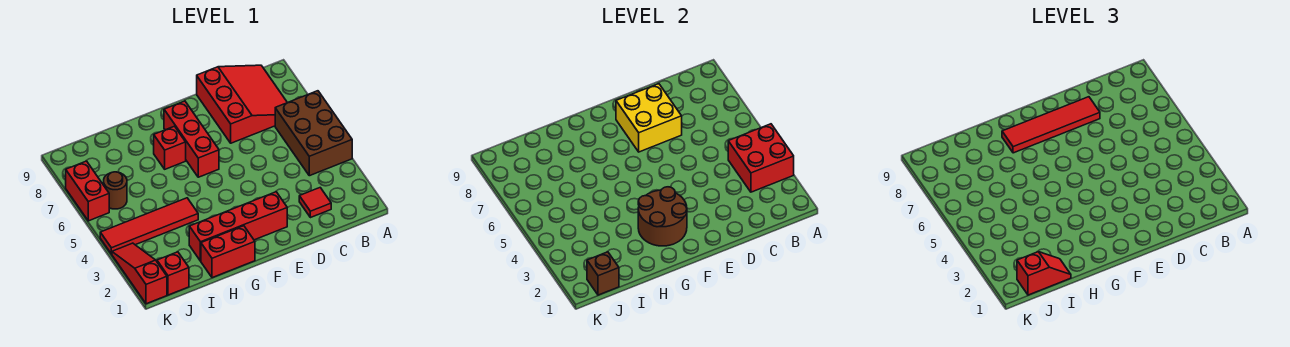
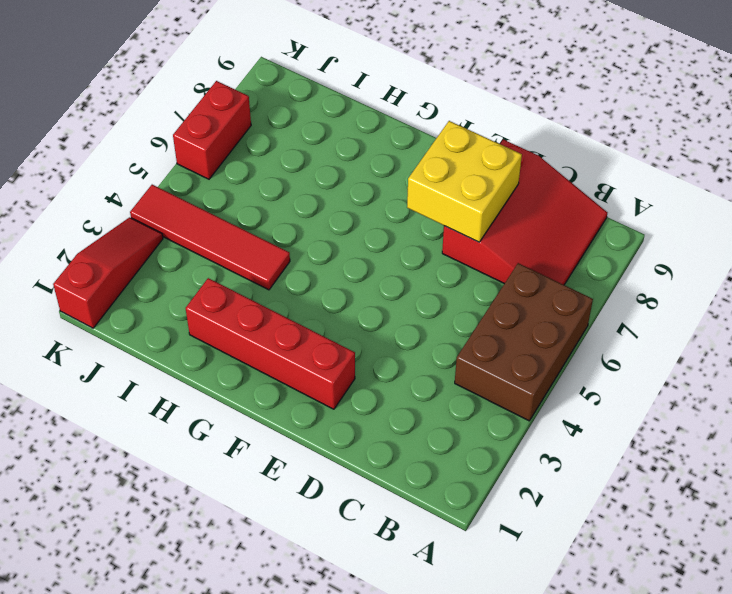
none -> red tile C2 level 1
none -> red brick F6:F8 level 1
none -> red brick G1:H1 level 1

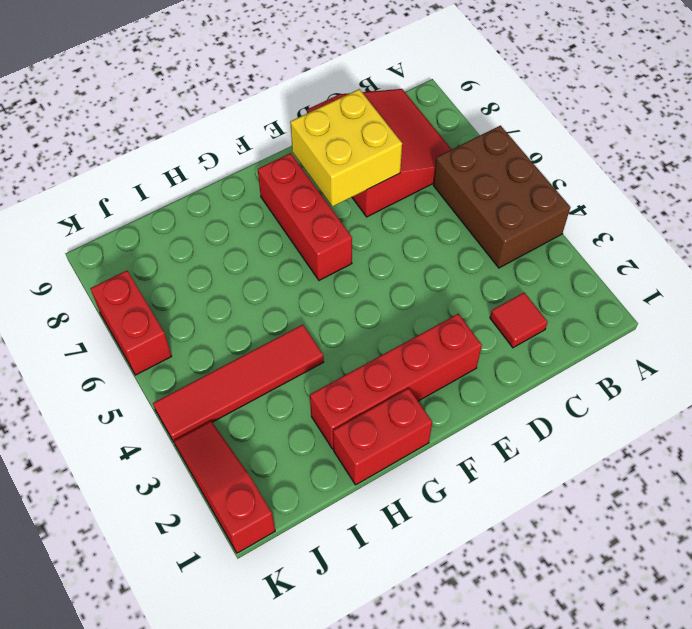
none -> red brick G7 level 1
none -> red brick J1 level 1
none -> brown round brick J6 level 1

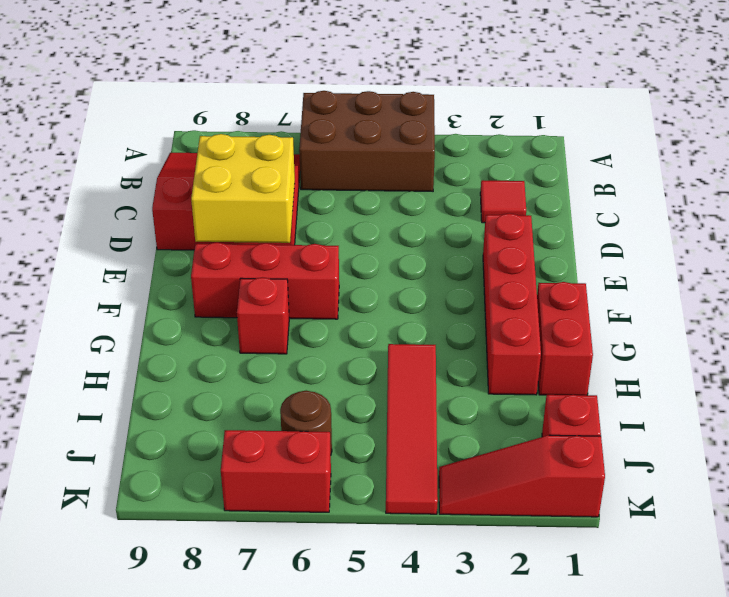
none -> red brick A3:B4 level 2
none -> brown round brick F2:G3 level 2
none -> brown brick J1 level 2

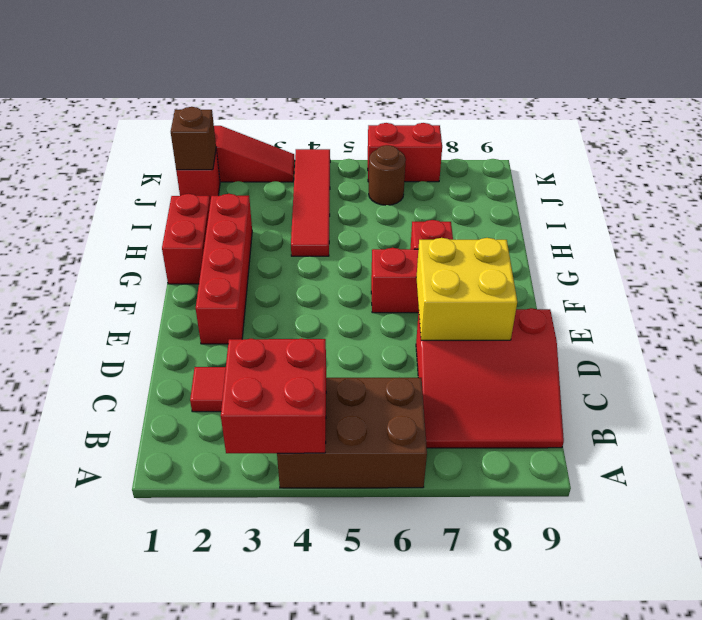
none -> brown round brick F2:G3 level 2
none -> red tile D8:G8 level 3
none -> red slope I1:J1 level 3 top J

